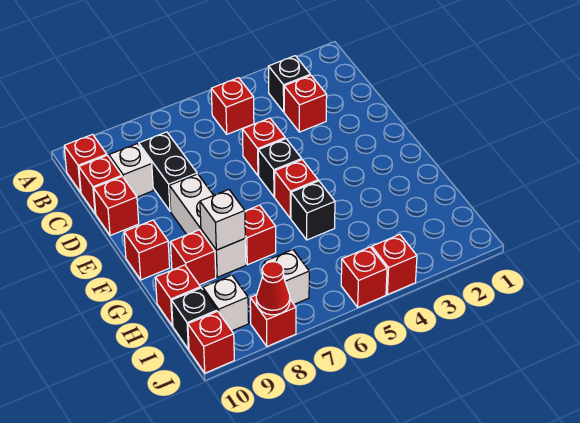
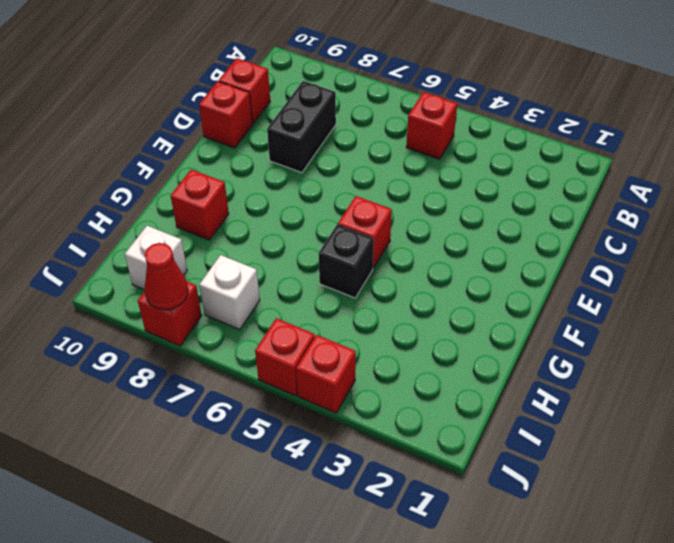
none -> black brick B3 level 1
none -> red brick B10 level 1
none -> red brick C3 level 1

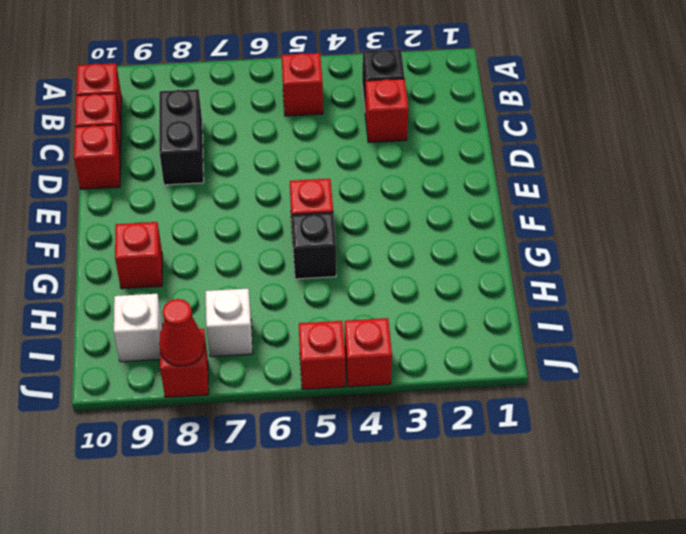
none -> white brick C9 level 1
none -> red brick D5 level 1
none -> black brick E5 level 1

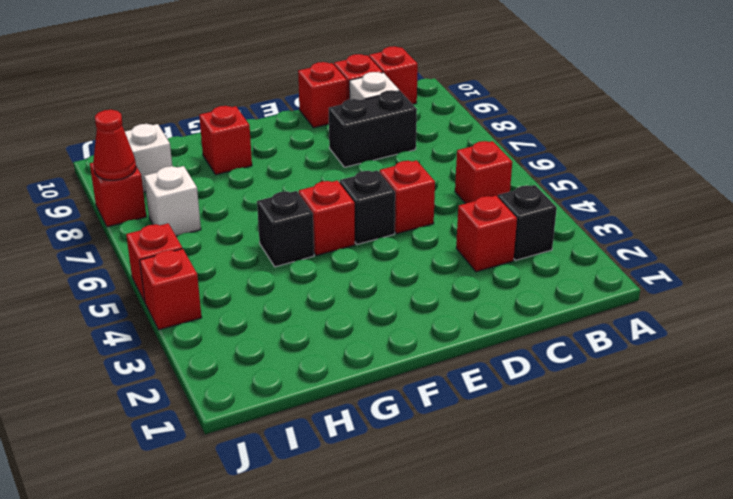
none -> white brick E8:G8 level 1
none -> red brick F10 level 1
none -> red brick G7 level 1

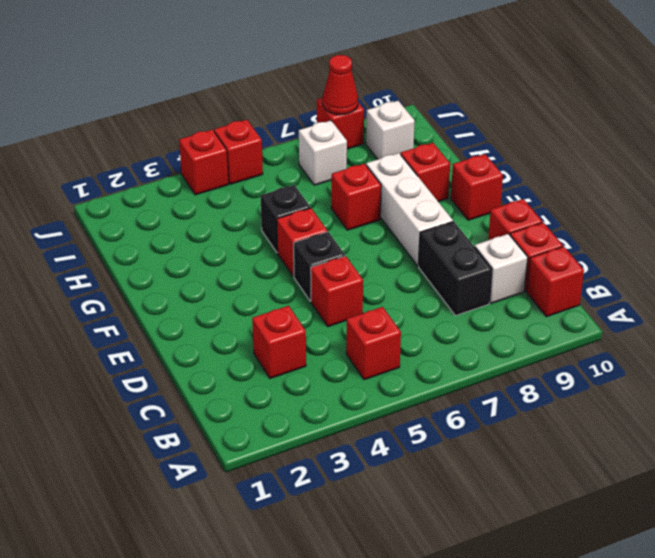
none -> black brick B3 level 1
none -> red brick H10 level 1
none -> black brick I10 level 1

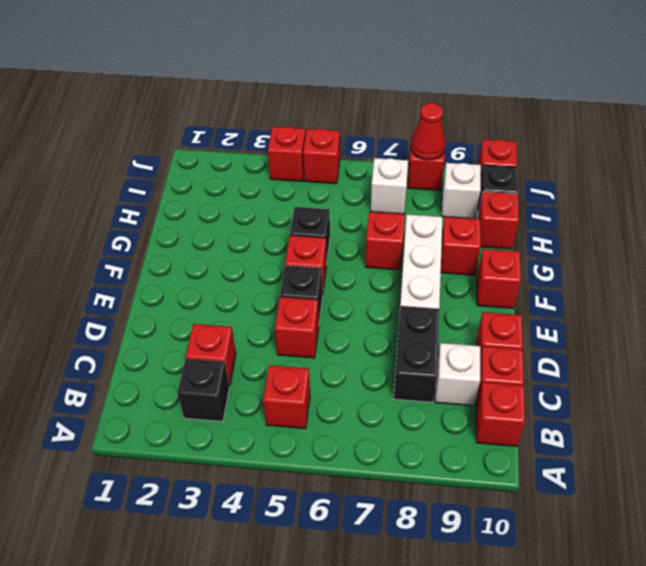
none -> white brick G8 level 2

